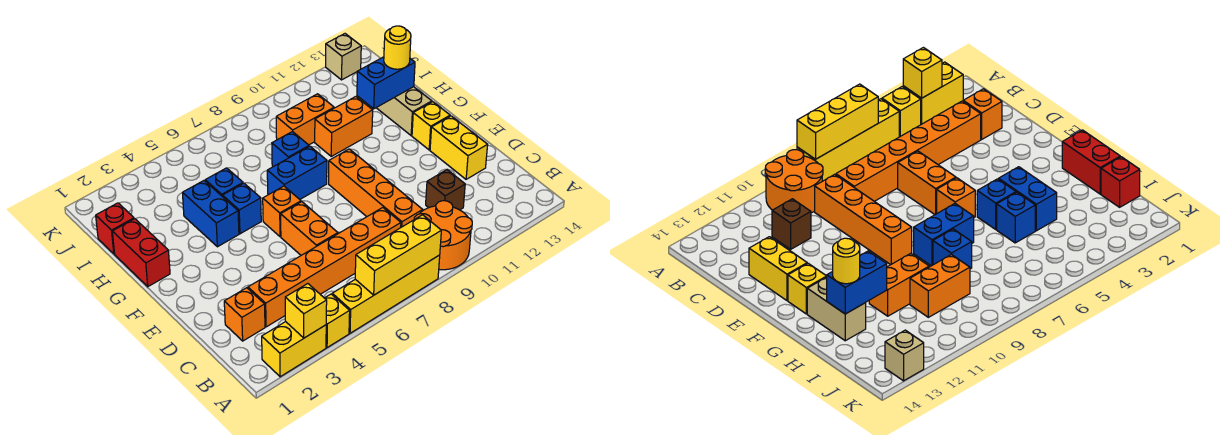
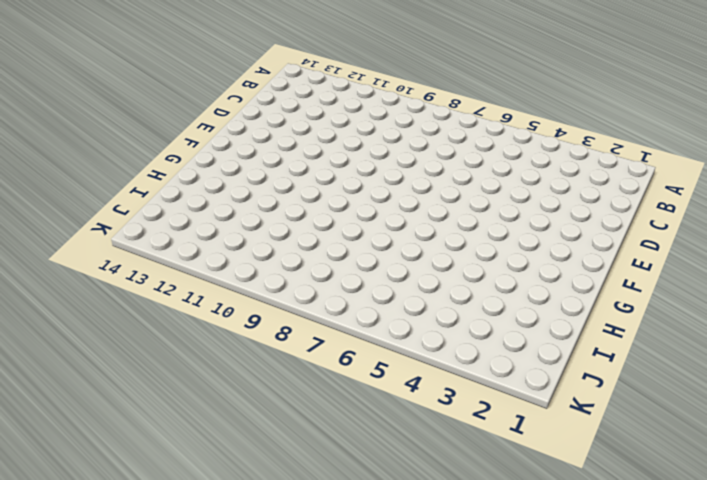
none -> yellow brick A2:A3 level 1
none -> yellow brick A4 level 1
none -> yellow brick A5:A8 level 1

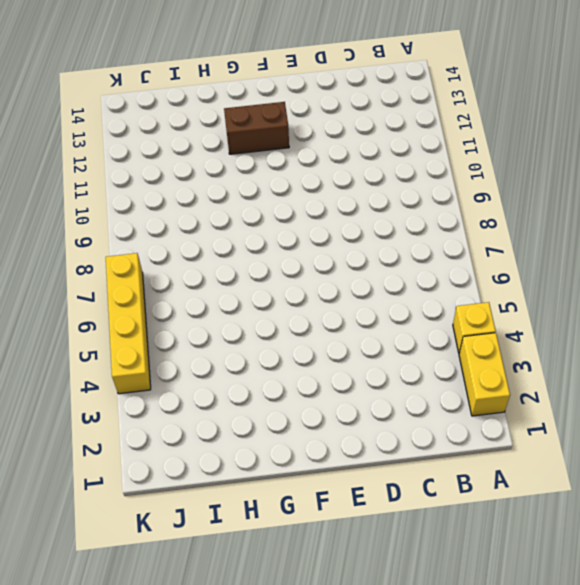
brown brick F12:G12 level 1 -> none
yellow brick K4:K7 level 1 -> yellow brick A5:A8 level 1
none -> orange round brick A9:B10 level 1
none -> orange brick C2 level 1
none -> orange brick C3:C8 level 1

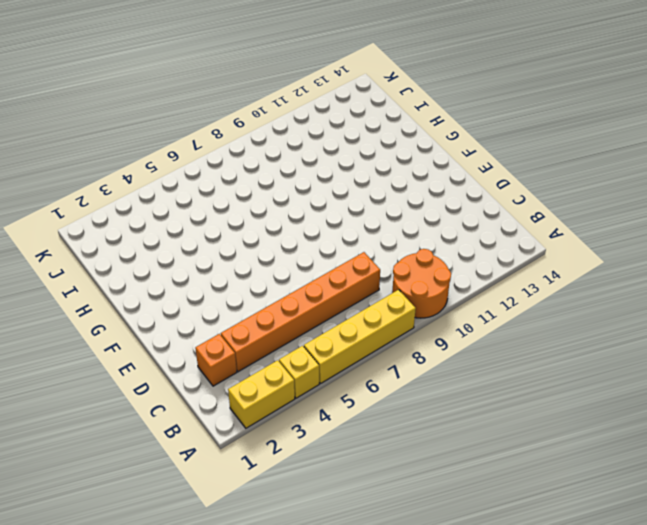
none -> orange brick C9:F9 level 1
none -> brown brick C11 level 1
none -> orange brick D6:E6 level 1

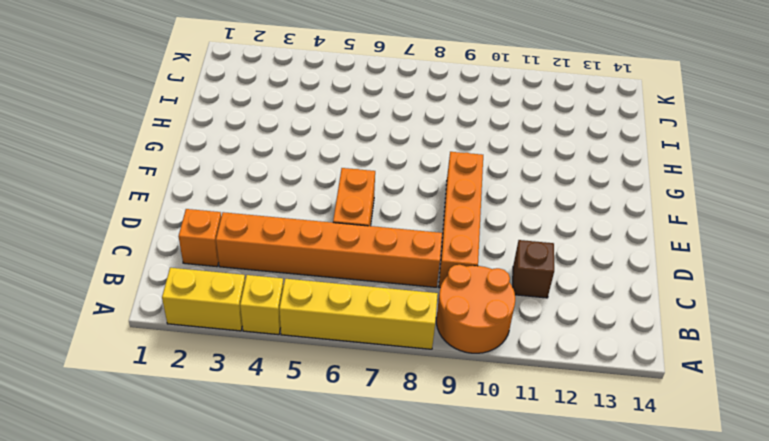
none -> yellow brick D13:E13 level 1
none -> orange brick F6 level 1
none -> yellow brick F13 level 1

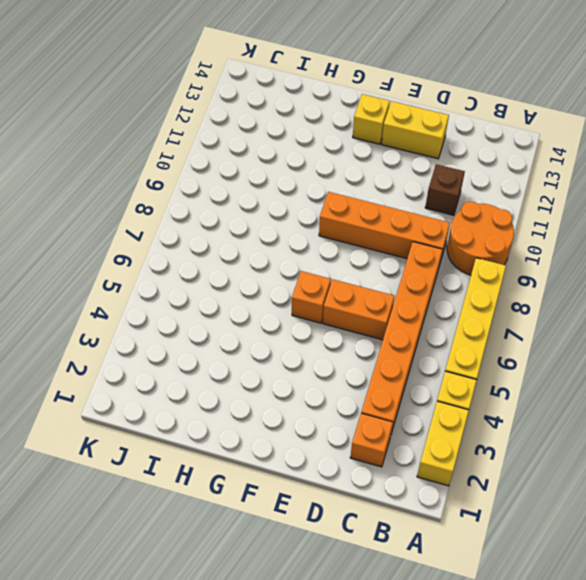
none -> red brick G1:H1 level 1
none -> blue brick G4:H4 level 1
none -> blue brick G5 level 1

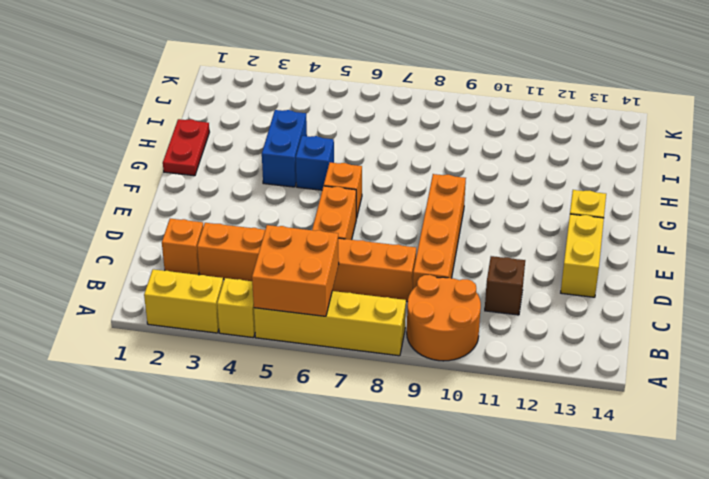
orange brick A5:B6 level 2 -> yellow brick A6:A8 level 2
red plate G1:H1 level 1 -> red brick G1:H1 level 1
none -> blue brick G7:G8 level 1
none -> tan brick G13:H13 level 1
none -> blue brick H5 level 1

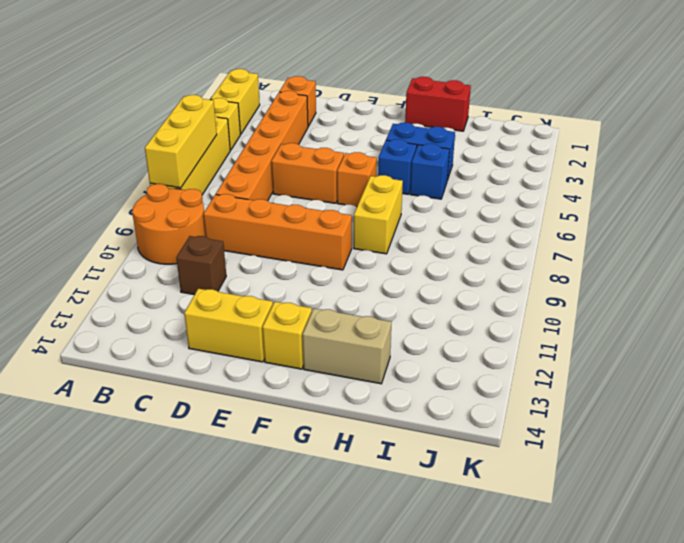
yellow brick G7:G8 level 1 -> blue brick G7:G8 level 1
none -> blue brick H8 level 1
none -> orange brick H10:H11 level 1
none -> red brick I1 level 1

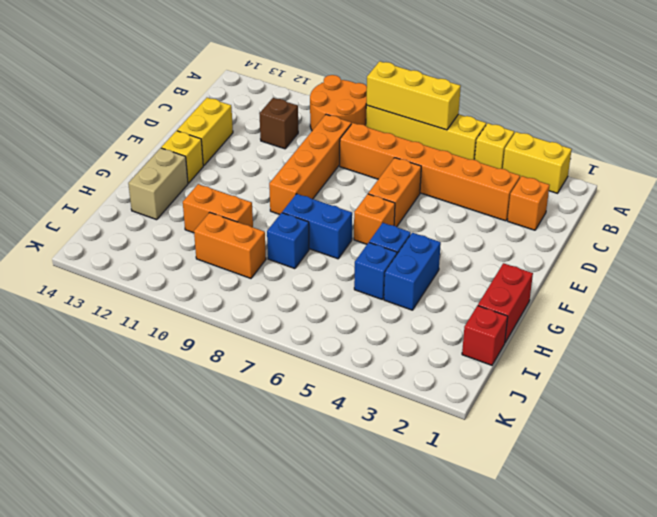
none -> tan brick K13 level 1
none -> yellow brick A3 level 2
none -> blue brick H12:H13 level 2

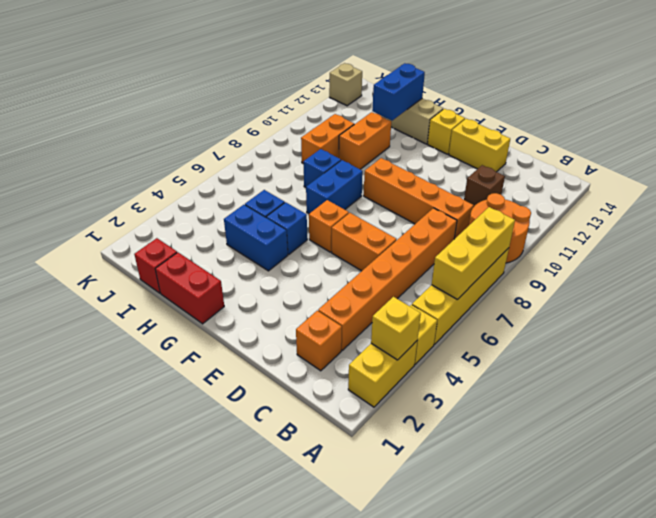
none -> yellow round brick H13 level 3

